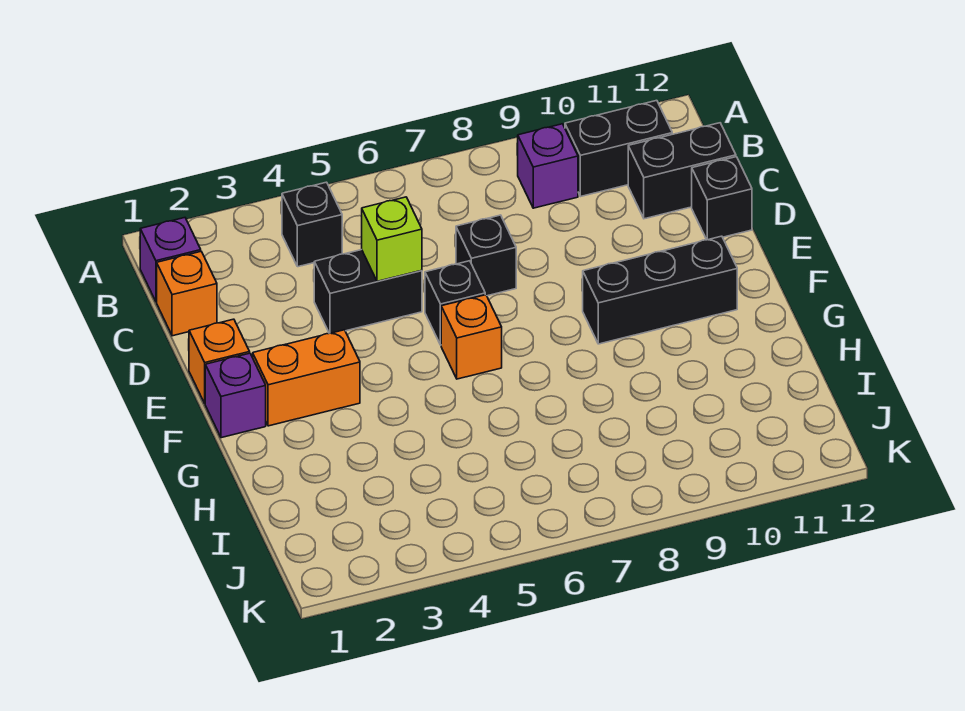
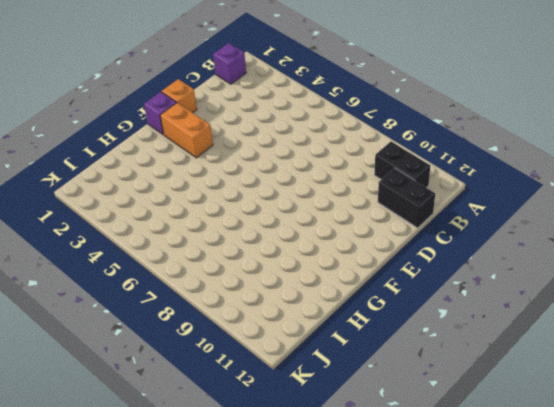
none -> black brick B4 level 1
none -> purple brick B9 level 1
none -> orange brick C1 level 1

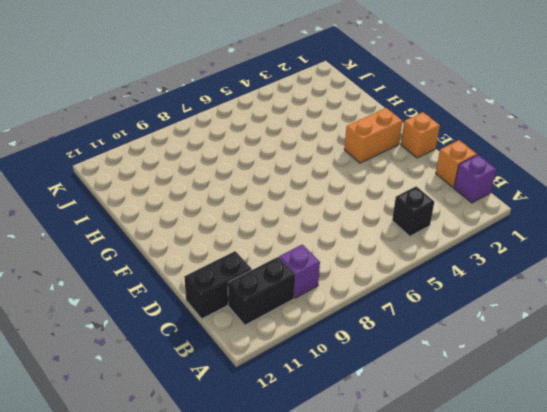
none -> black brick D4:D5 level 1
none -> black brick D7 level 1
none -> black brick D12 level 1

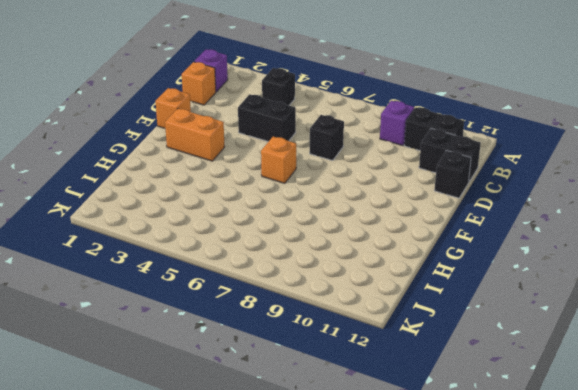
none -> black brick E6 level 1
none -> purple brick F1 level 1
none -> black brick F9:F11 level 1

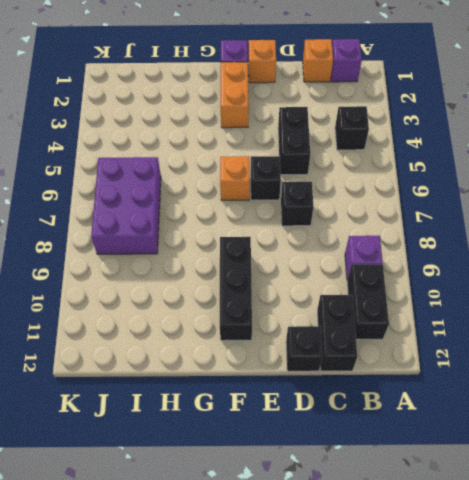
purple brick I6:J8 level 1 -> none
none -> lime brick D5 level 2

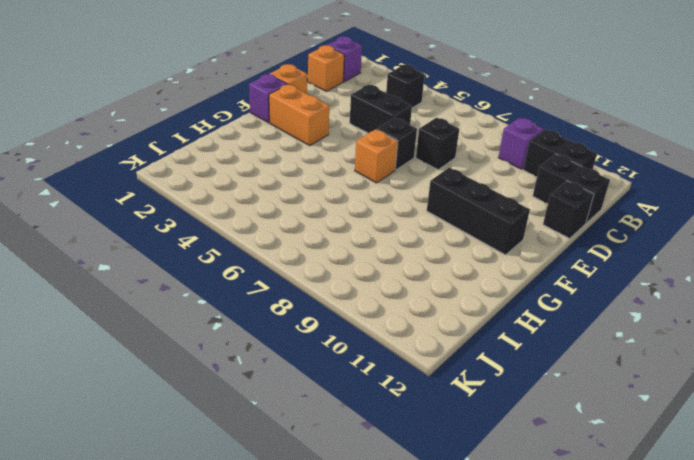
none -> lime brick D5 level 2

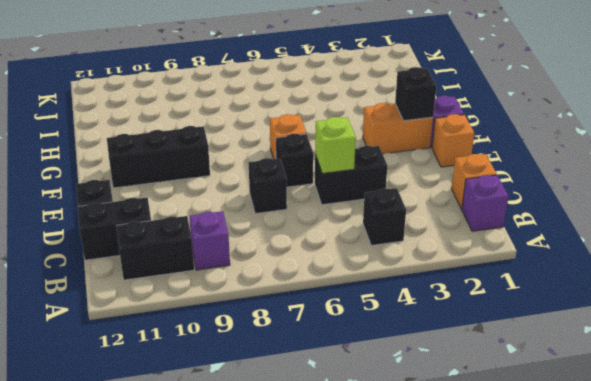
black brick F2 level 2 -> none

